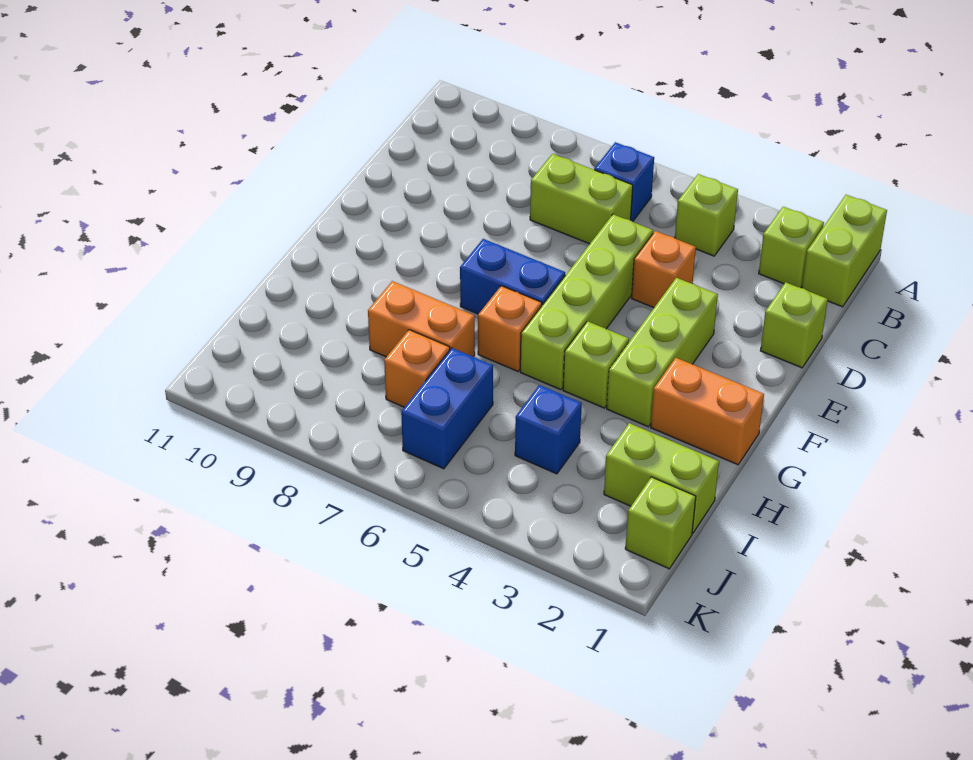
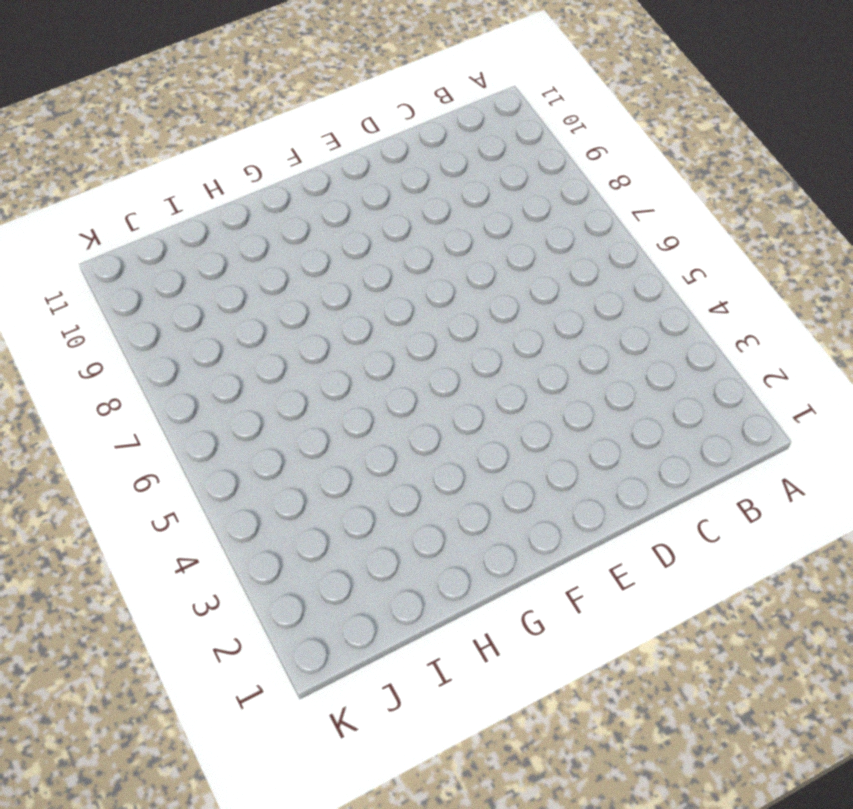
none -> lime brick A1:B1 level 1
none -> lime brick B2 level 1
none -> lime brick B4 level 1

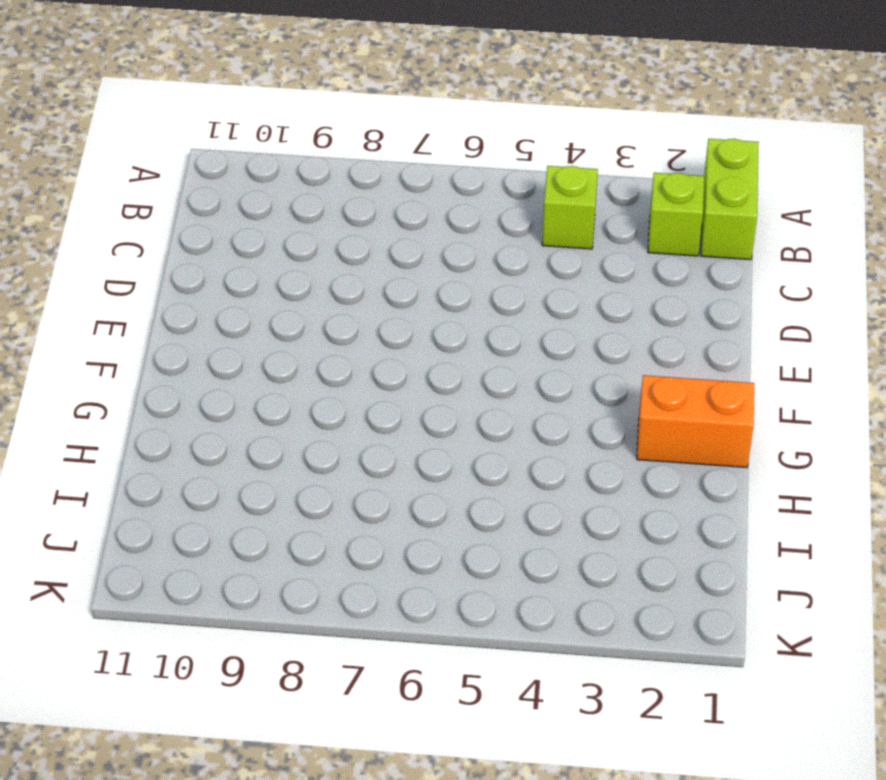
none -> blue brick B6 level 1
none -> lime brick C6:C7 level 1
none -> lime brick D1 level 1

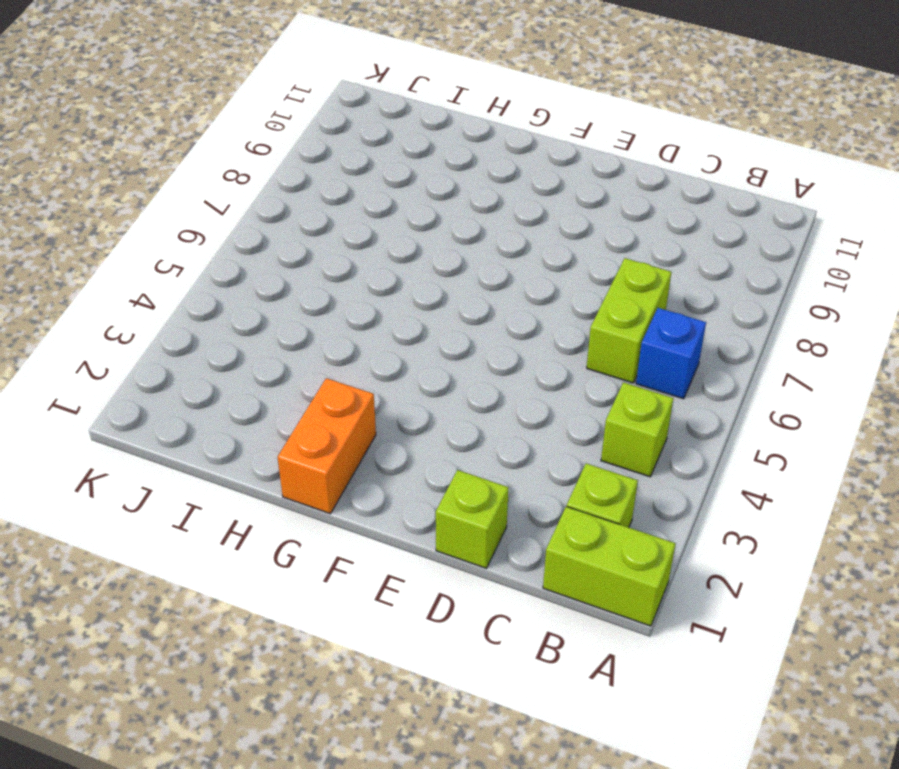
none -> orange brick D4 level 1
none -> lime brick D5:G5 level 1
none -> lime brick E3:G3 level 1

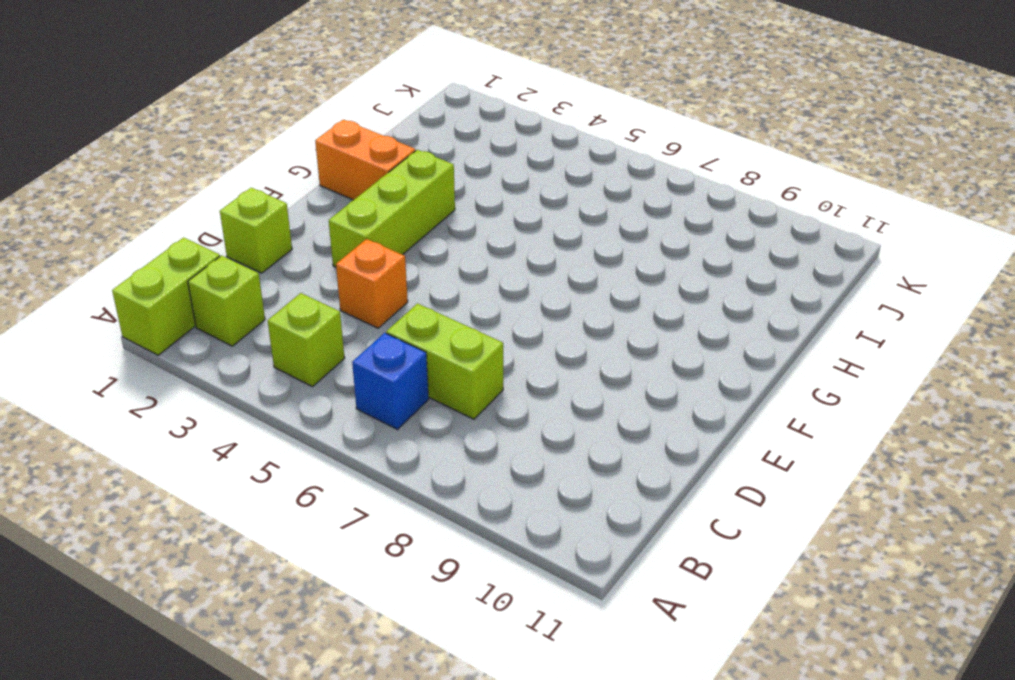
none -> lime brick D5:G5 level 1
none -> blue brick F6:F7 level 1
none -> lime brick G4 level 1

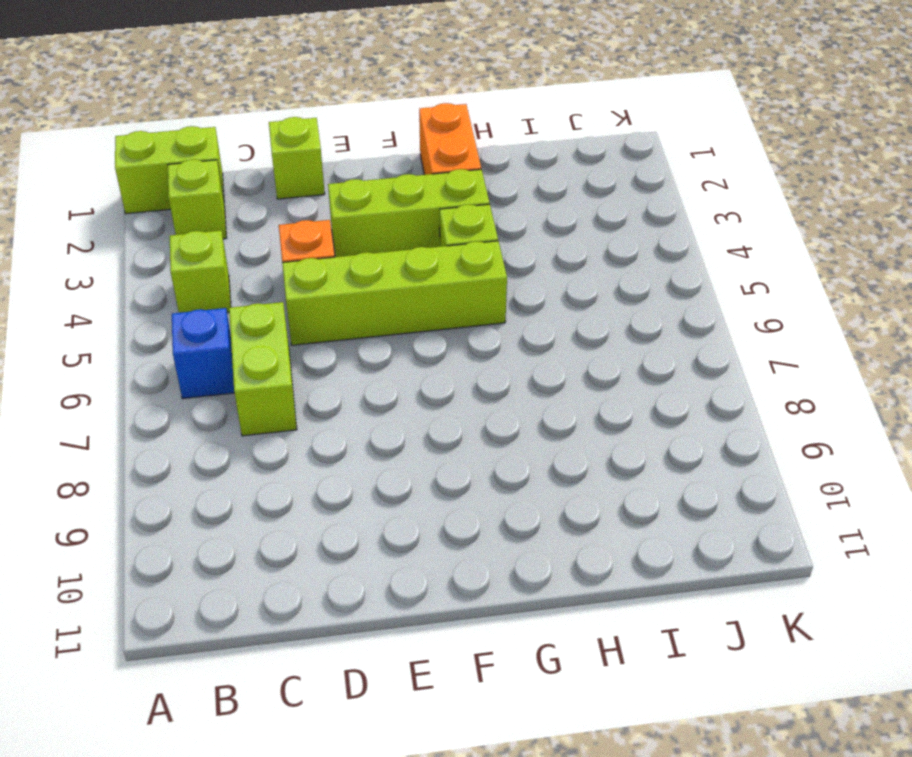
none -> blue brick F6:F7 level 1
none -> orange brick G6 level 1
none -> orange brick H7:H8 level 1

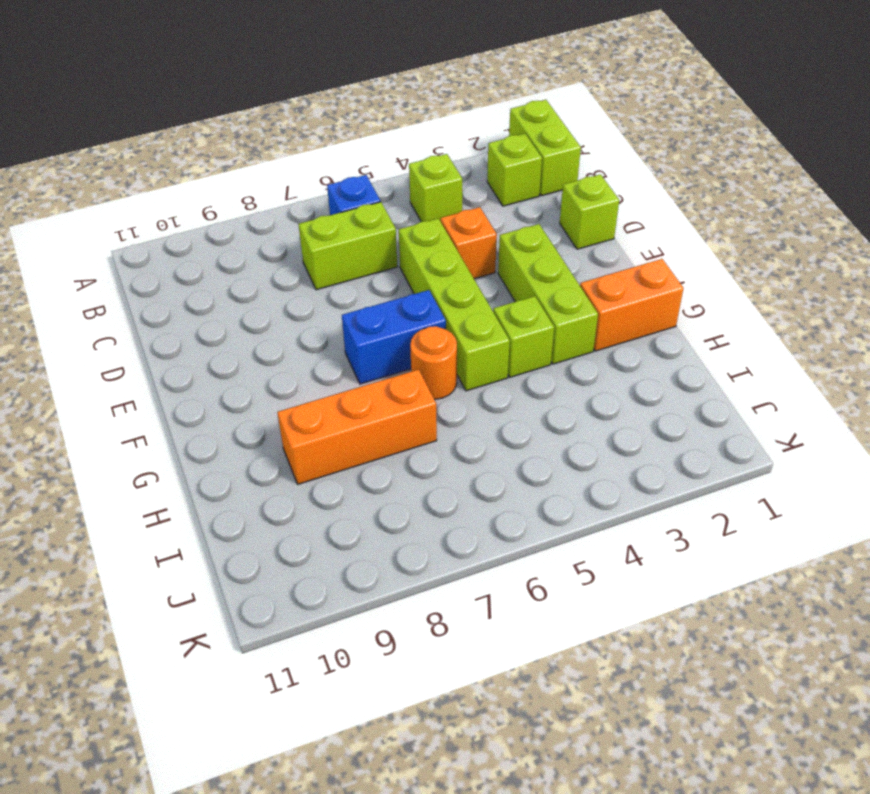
orange round brick G6 level 1 -> orange brick G6 level 1
orange brick H7:H9 level 1 -> orange brick H7:H8 level 1
none -> lime brick I1:I2 level 1
none -> blue brick I4 level 1
none -> blue brick I6:J6 level 1

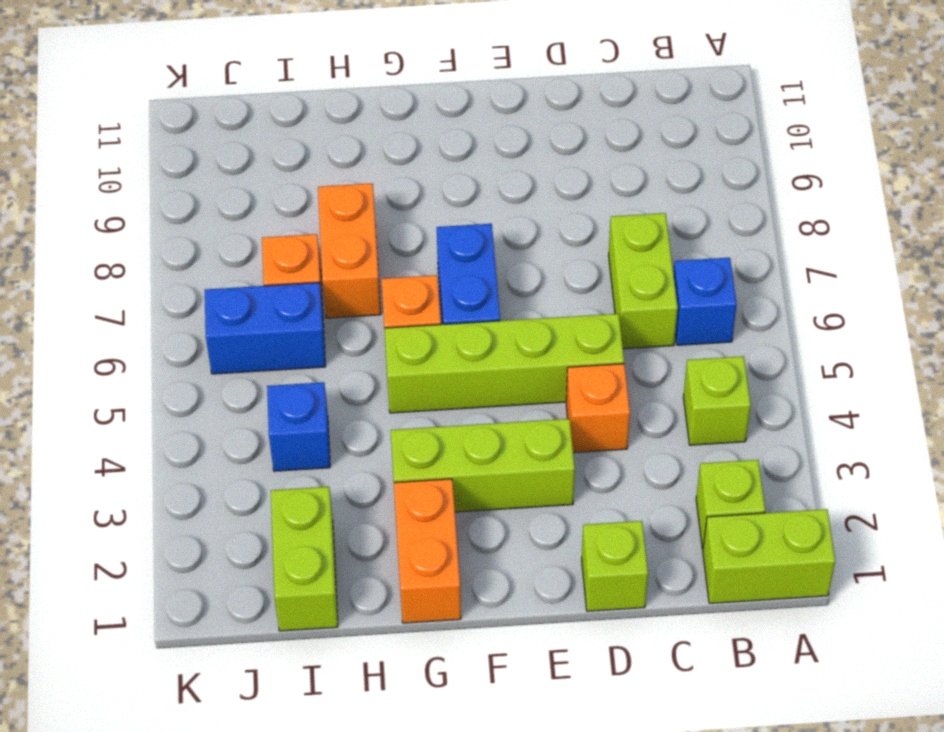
none -> lime brick G4 level 1
none -> lime brick J1 level 1

